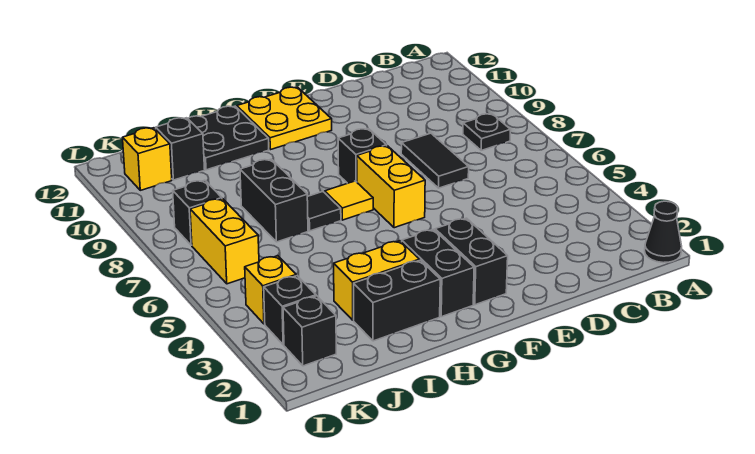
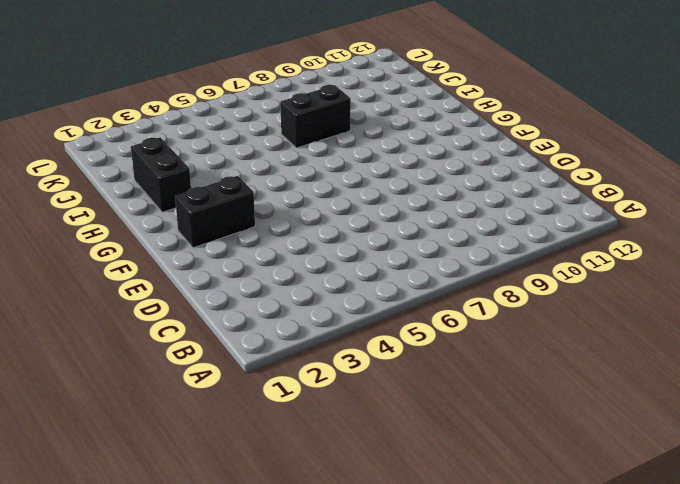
none -> black cone A1 level 1
none -> black plate B8 level 1
none -> black tile D7:D8 level 1

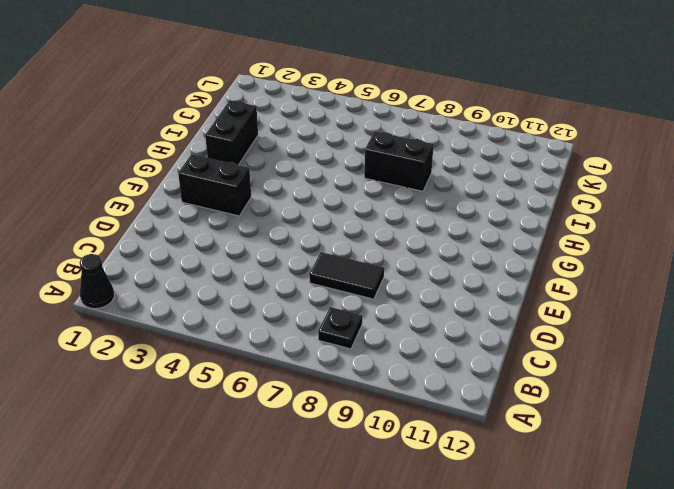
none -> yellow brick F6:F7 level 1
none -> black brick F8 level 1
none -> yellow plate F11:G12 level 1

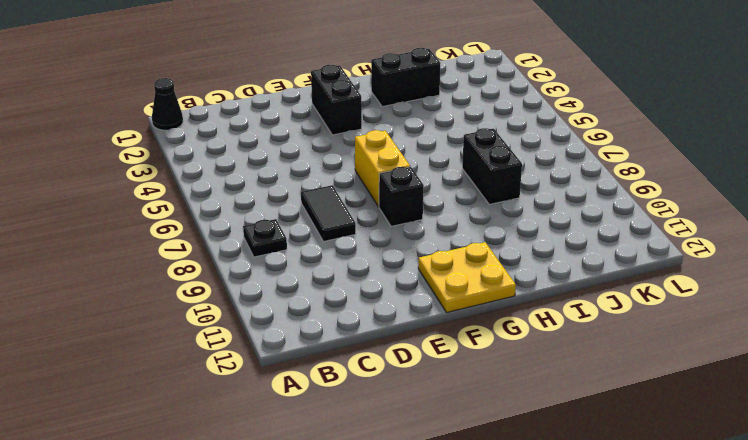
none -> black brick G2:G3 level 1
none -> yellow tile G7 level 1
none -> yellow brick H3:I3 level 1

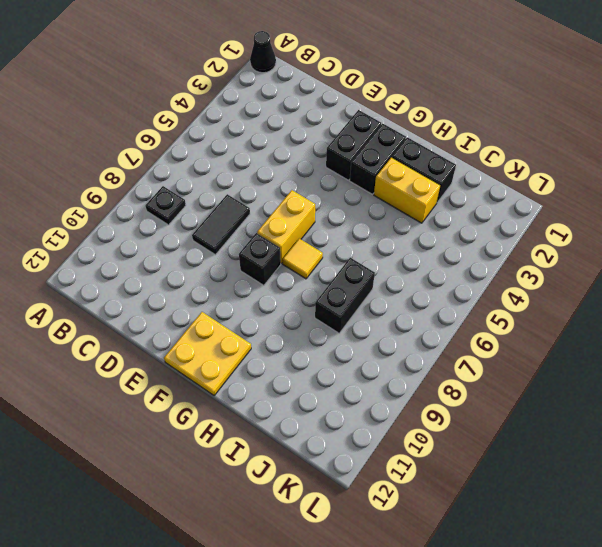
none -> black tile H7 level 1
none -> black plate H11:I12 level 1
none -> black brick J11 level 1

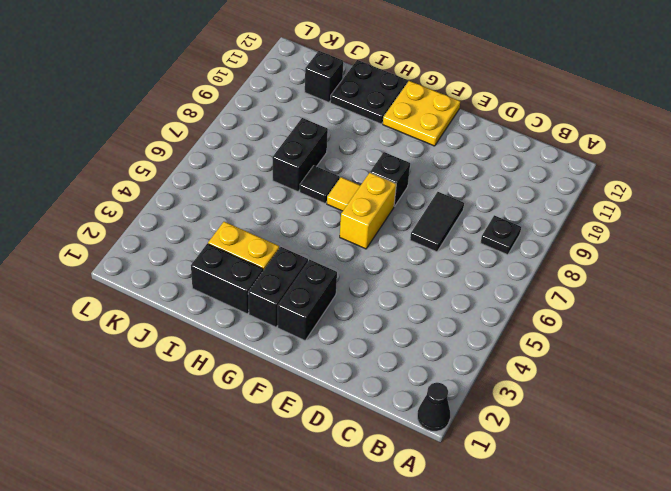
none -> black brick K2 level 1
none -> black brick K3 level 1
none -> yellow brick K4 level 1

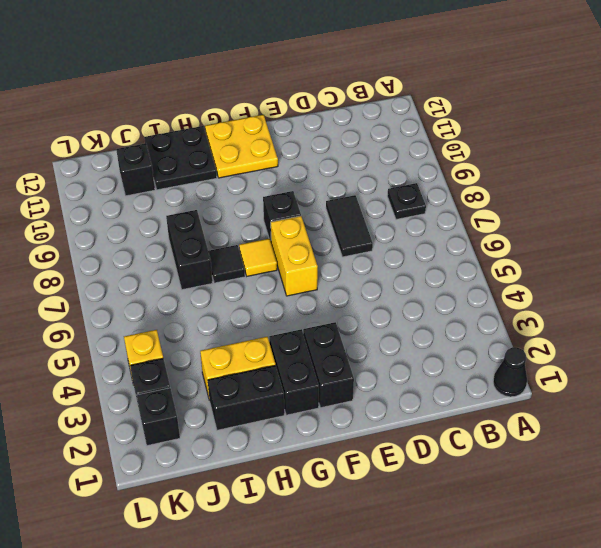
none -> yellow brick K6:K7 level 1
none -> black brick K8 level 1
none -> yellow brick K11 level 1

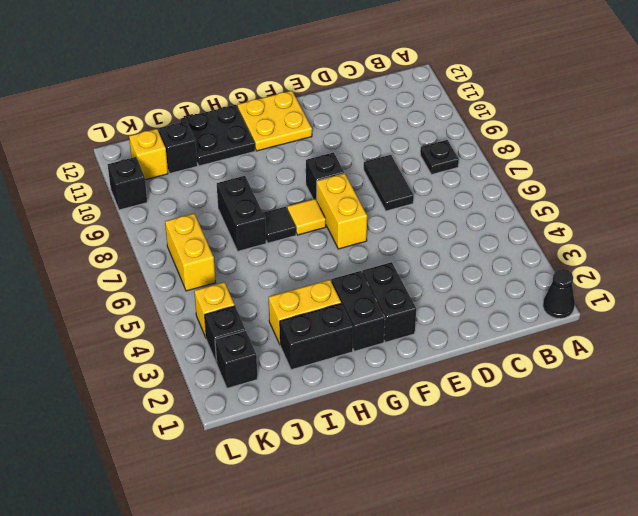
black brick L10 level 1 -> black brick K8 level 1

